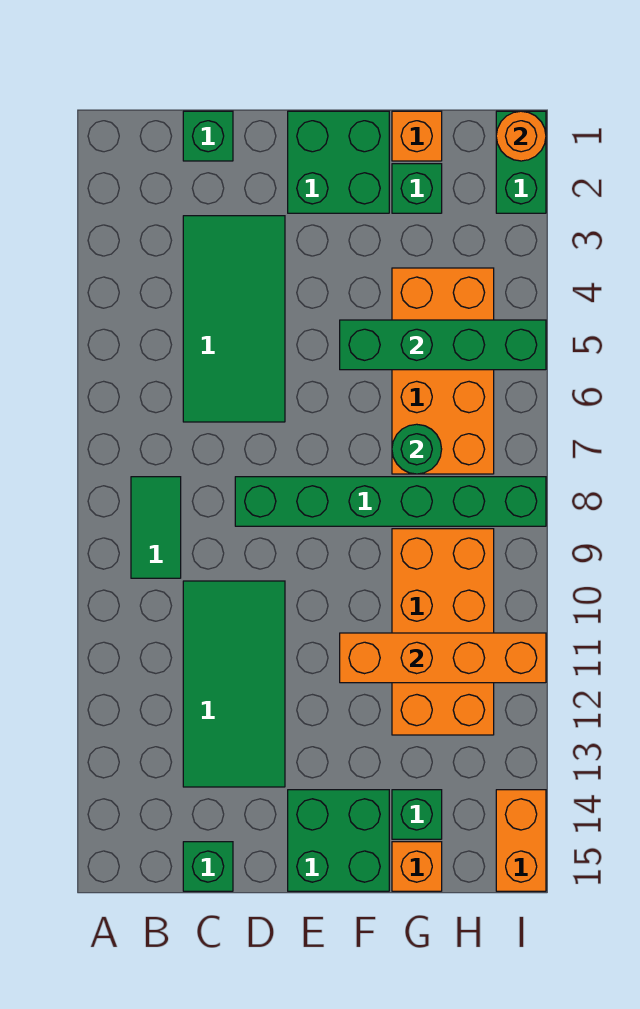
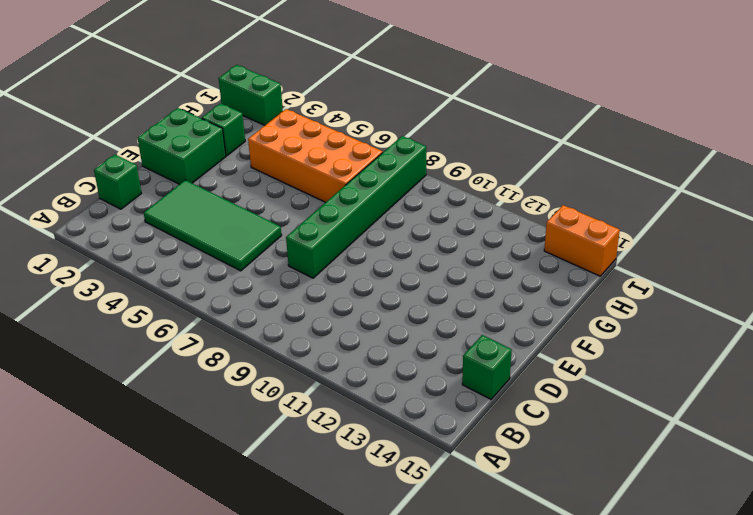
none -> green tile B8:B9 level 1
none -> green tile C10:D13 level 1
none -> green brick E14:F15 level 1

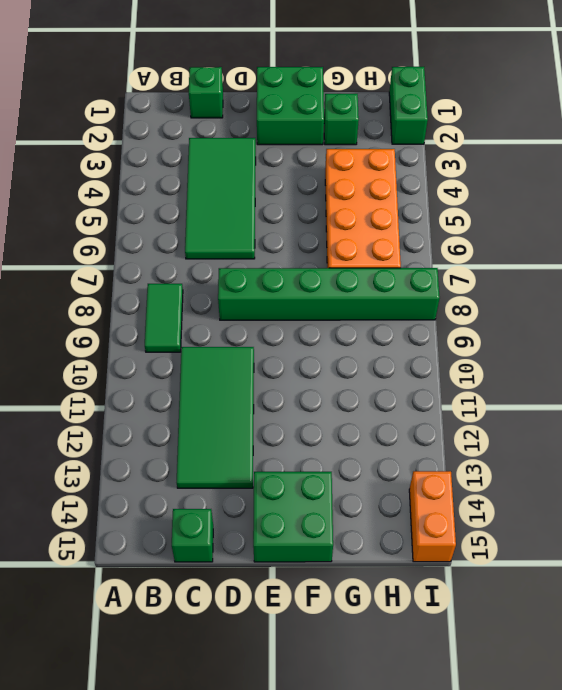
none -> orange brick G1 level 1
none -> orange brick G9:H12 level 1
none -> green brick G14 level 1

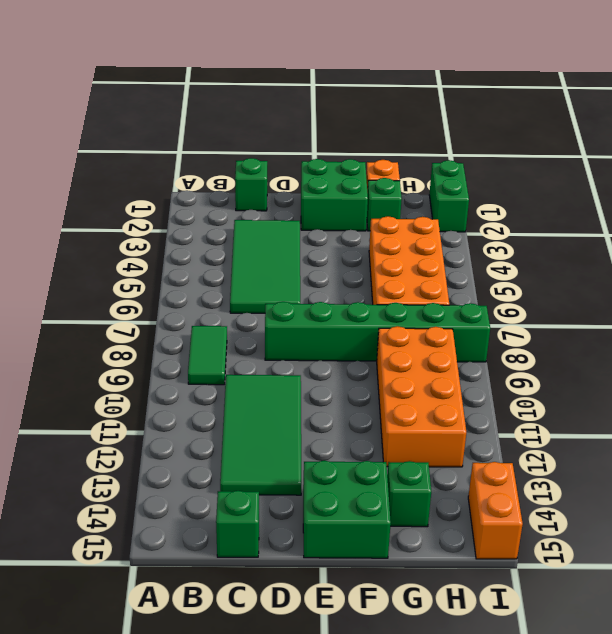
none -> orange brick G15 level 1
none -> green brick F5:I5 level 2
none -> orange brick F11:I11 level 2

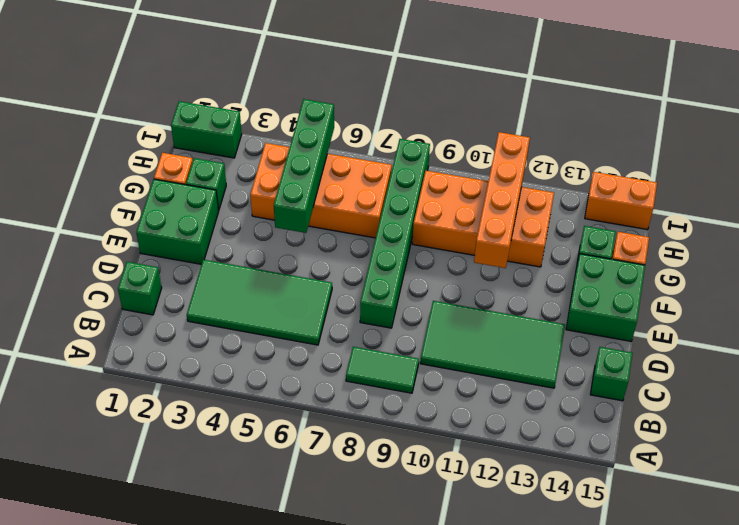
none -> green round brick G7 level 2
none -> orange round brick I1 level 2

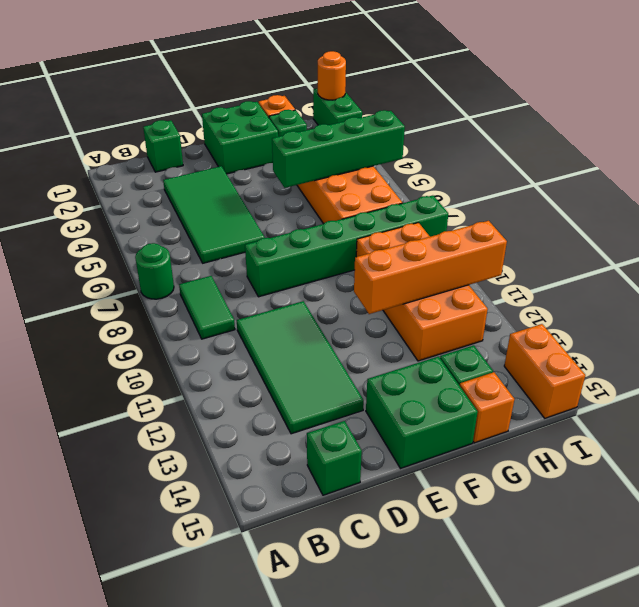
green round brick A7 level 1 -> green round brick G7 level 2

